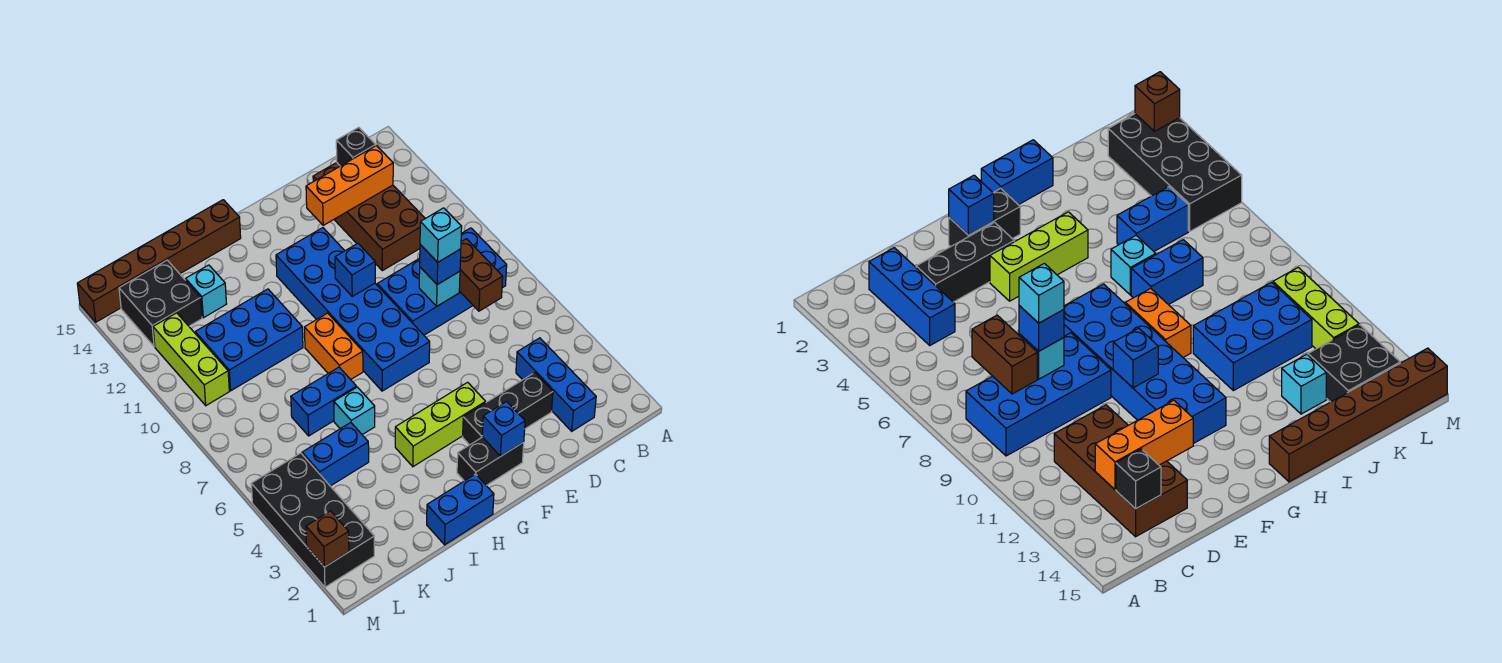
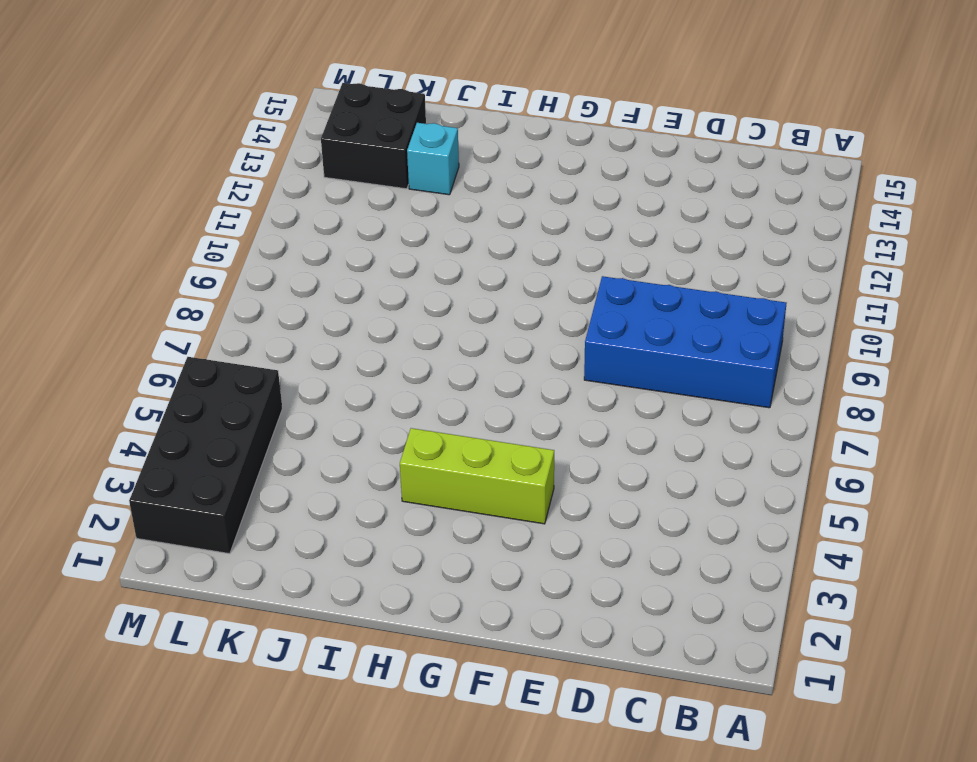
none -> blue brick C2:C4 level 1
none -> brown brick C11:D14 level 1
none -> black brick D3:F3 level 1

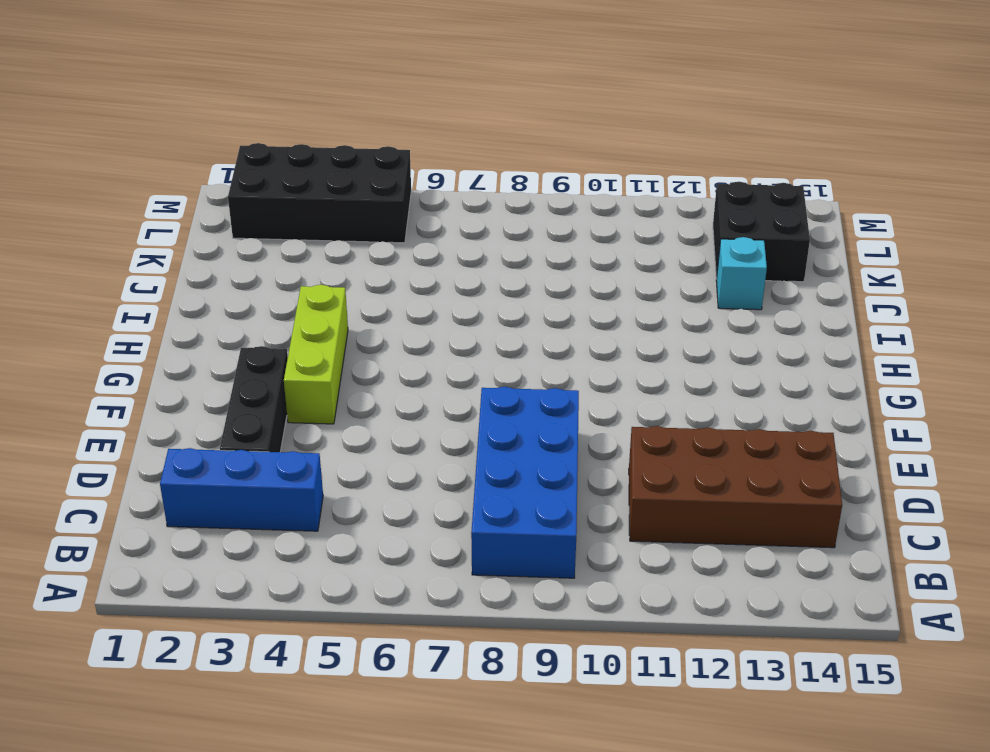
none -> black brick F2:G2 level 1
none -> blue brick F7:G12 level 1
none -> blue brick H1:I1 level 1

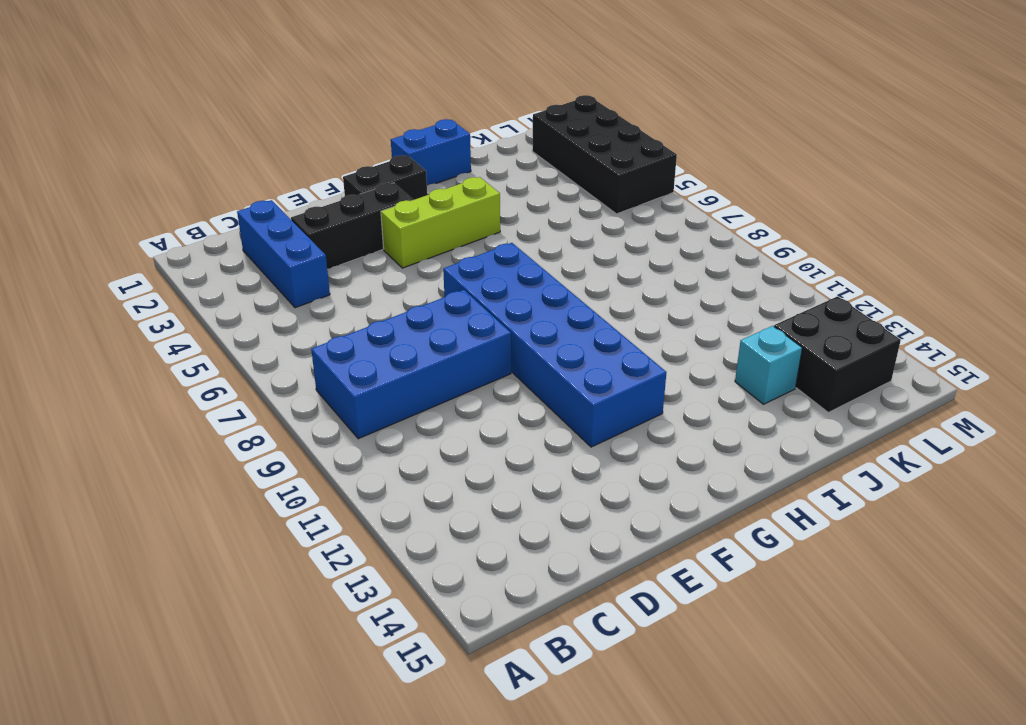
none -> brown brick C11:D14 level 1
none -> orange brick H8:H9 level 1
none -> brown brick H15:M15 level 1

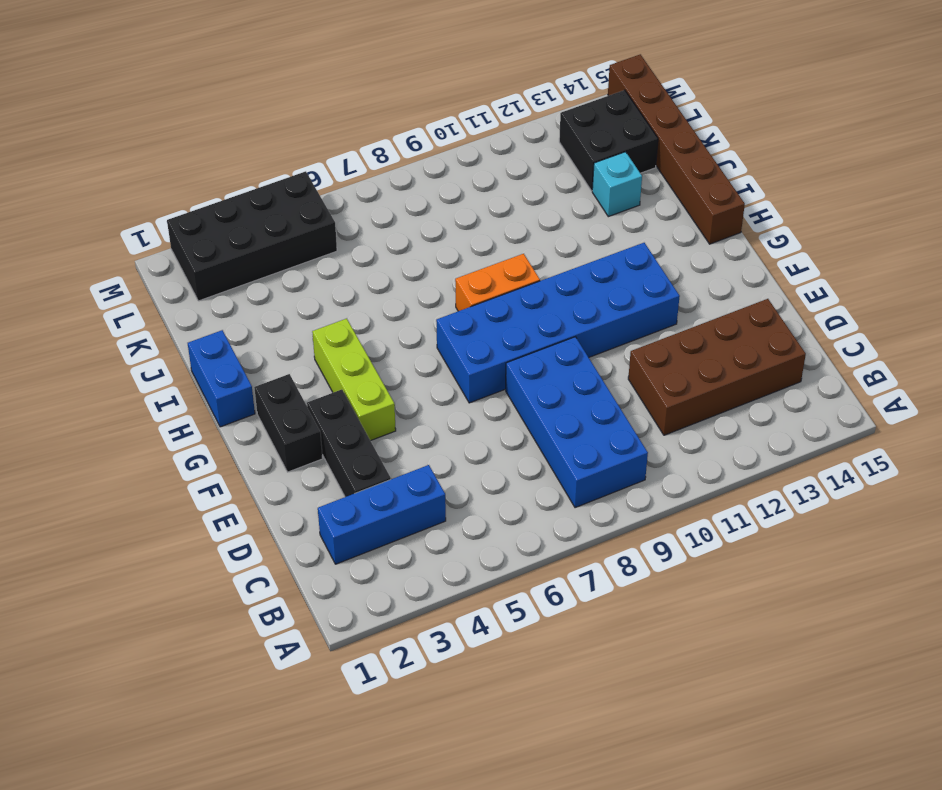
none -> cyan brick I6 level 1
none -> blue brick I7:J7 level 1
none -> blue brick I10:K11 level 1

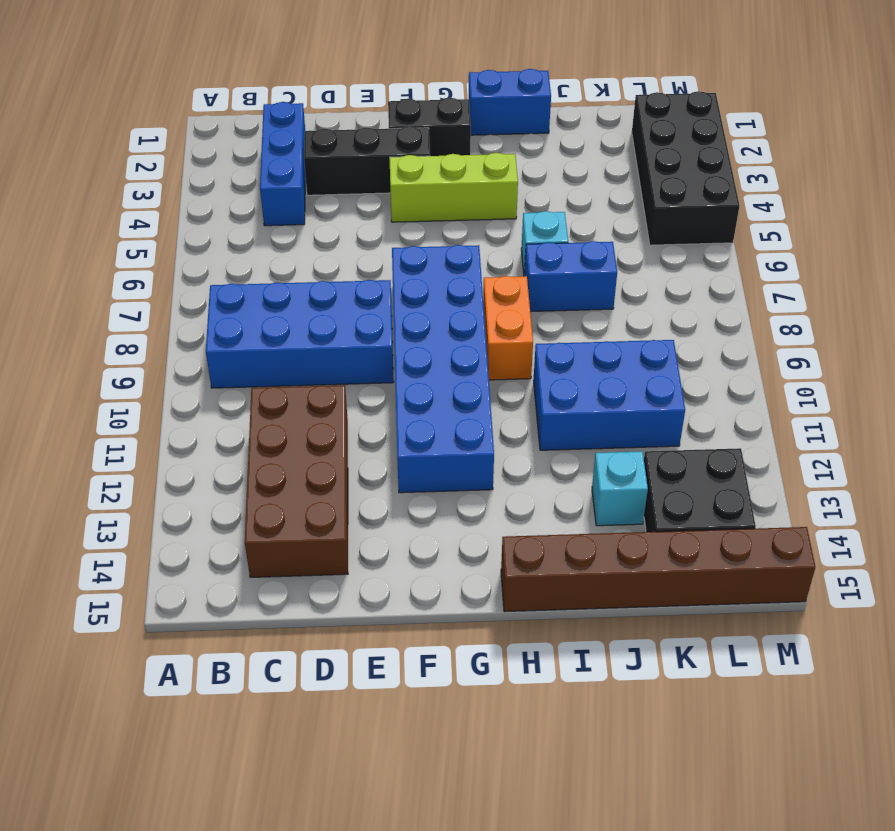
none -> blue brick J5:K5 level 1
none -> lime brick L10:L12 level 1
none -> brown brick C7:C8 level 2

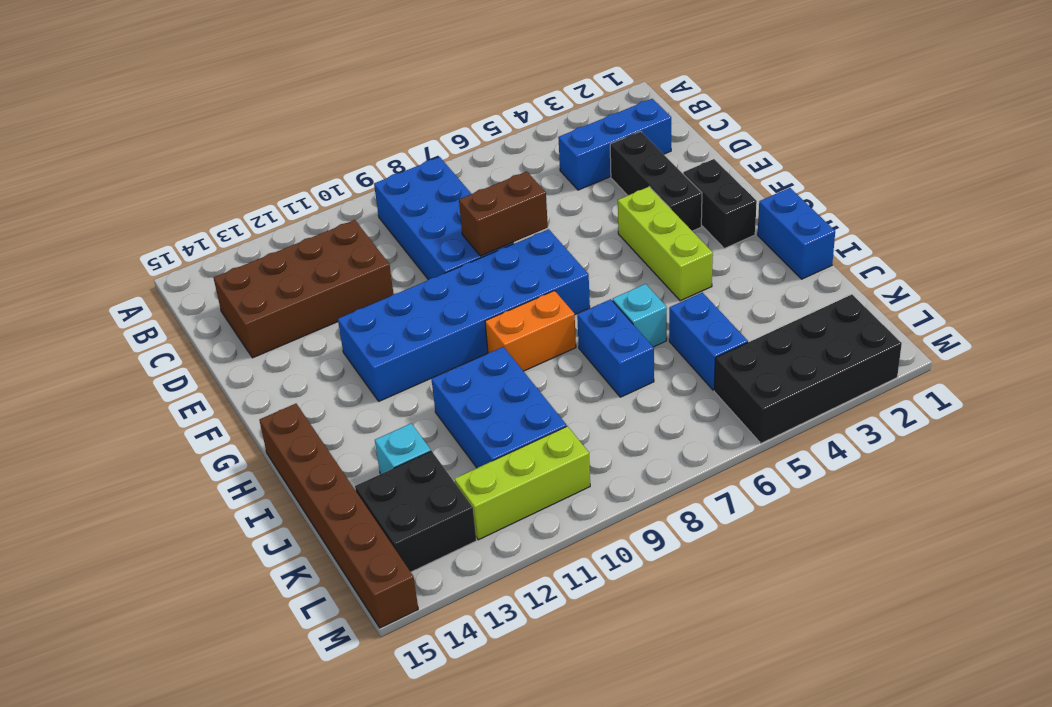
brown brick E7:E8 level 2 -> brown brick C7:C8 level 2
none -> orange brick C13:E13 level 2
none -> black brick C14 level 2
none -> cyan brick D8 level 2

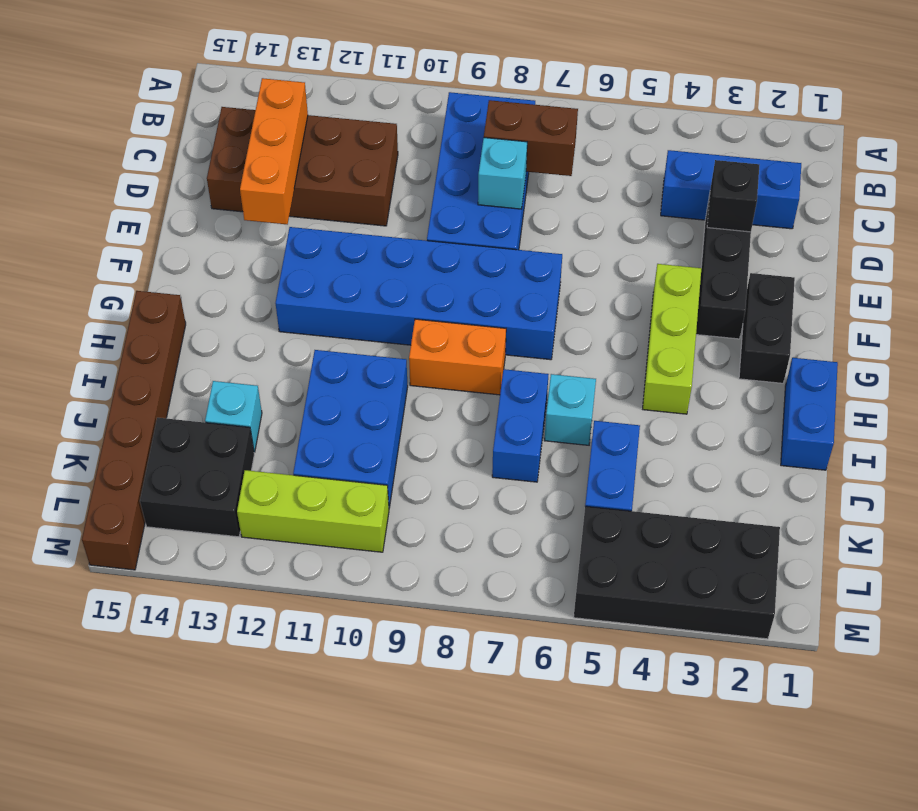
black brick D3 level 2 -> black brick C14 level 2
none -> blue brick F2 level 2
none -> blue brick F10 level 2
none -> brown brick M2 level 2

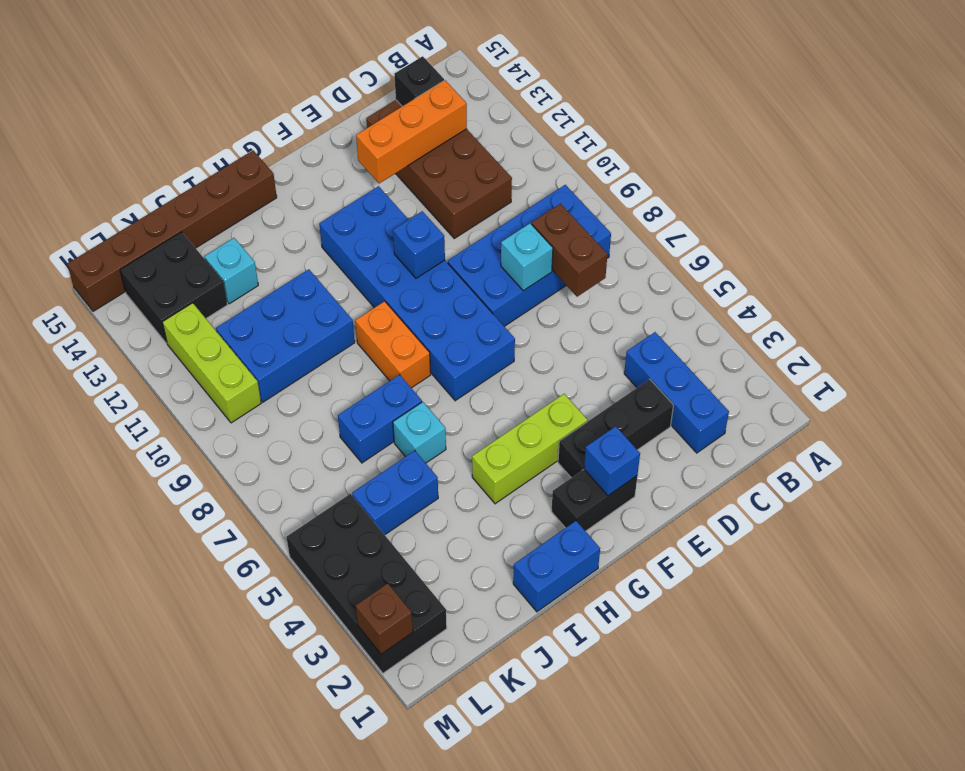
none -> blue brick D8 level 3
none -> cyan brick D8 level 4

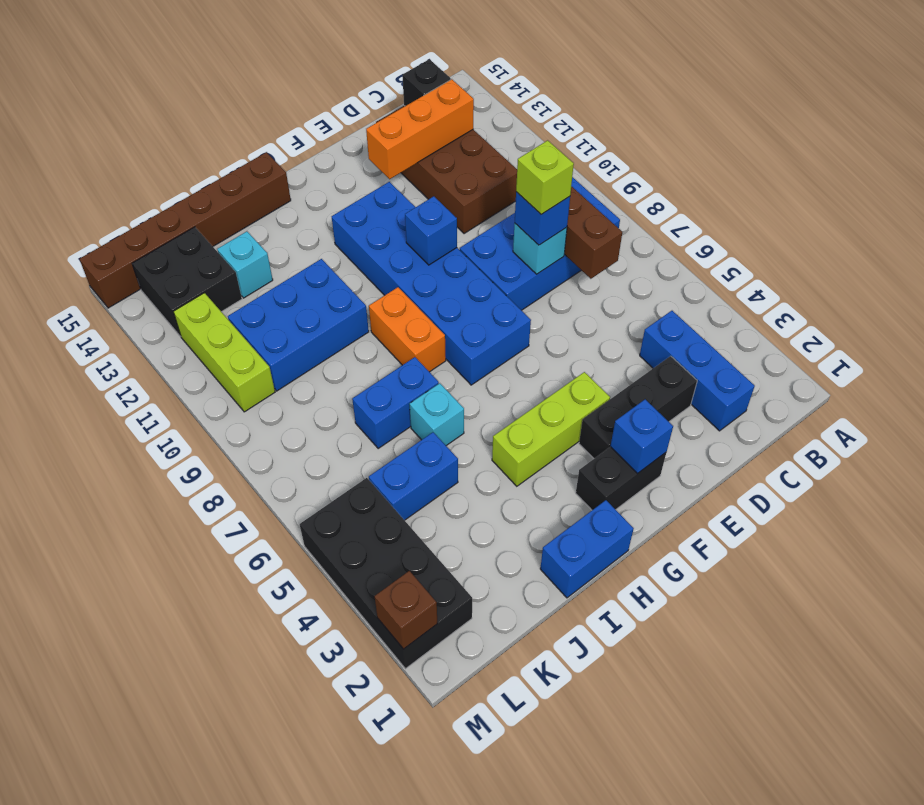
lime brick D8 level 4 -> cyan brick D8 level 4

